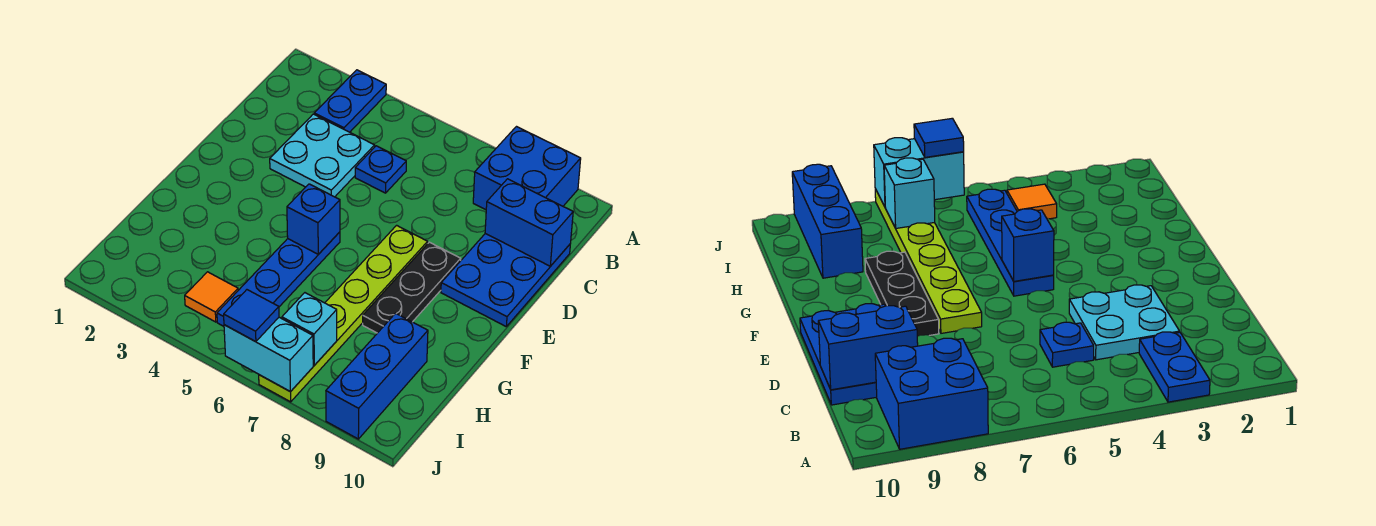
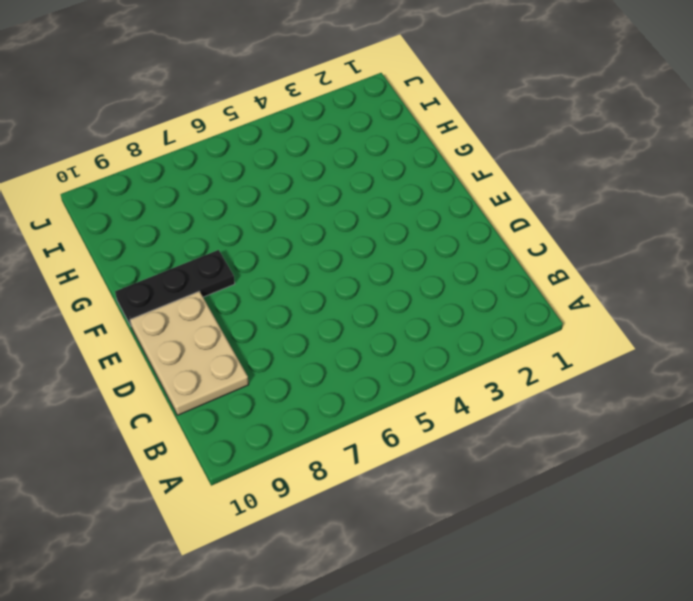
tan plate C9:E10 level 1 -> blue plate C9:E10 level 1
black plate F8:F10 level 1 -> black plate E8:G8 level 1
none -> blue plate A3:B3 level 1
none -> blue brick A8:B9 level 1
none -> cyan plate C3:D4 level 1

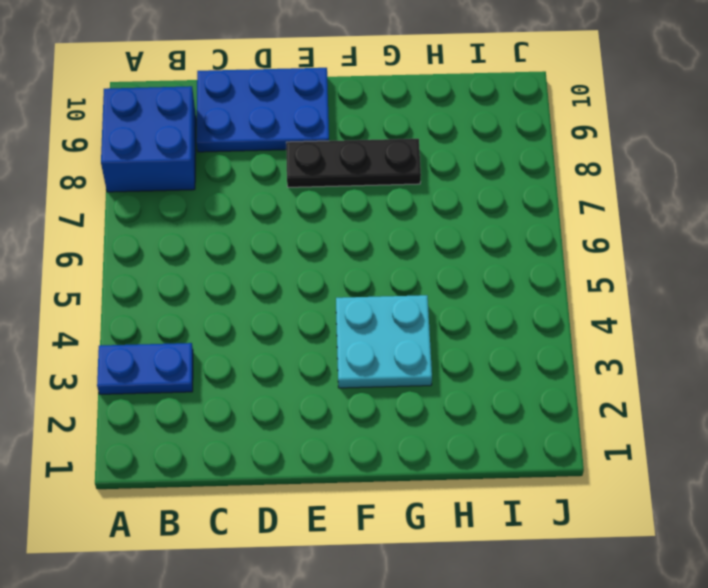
cyan plate F3:G4 level 1 -> cyan plate C3:D4 level 1
none -> blue plate C5 level 1
none -> lime plate E7:J7 level 1
none -> blue plate F5:I5 level 1

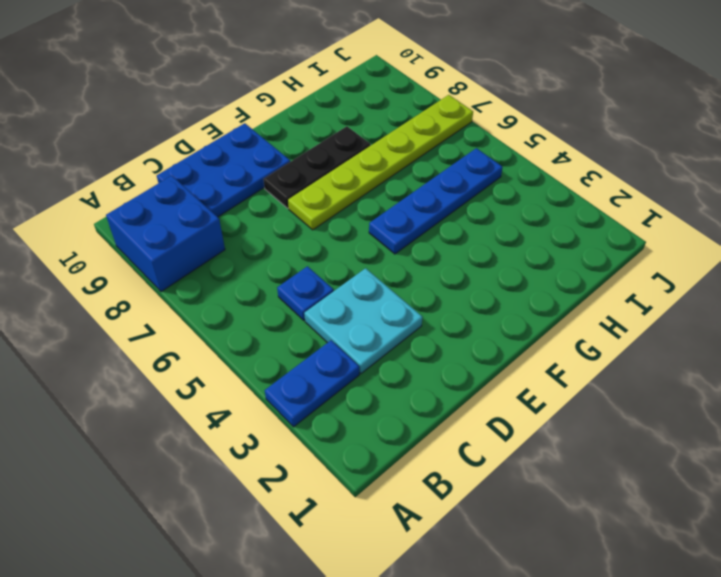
none -> blue brick H9:J9 level 1
none -> orange tile I4 level 1
none -> blue brick C9:C10 level 2

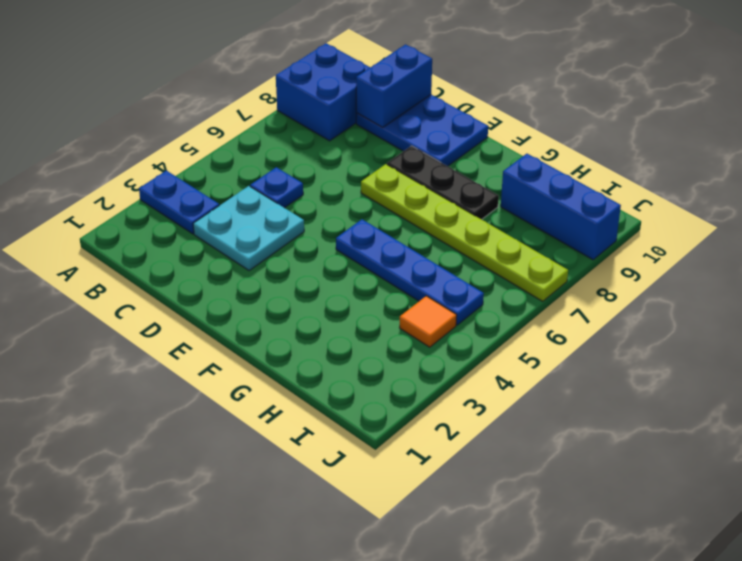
none -> blue brick F5 level 2
none -> cyan brick I7 level 2
none -> cyan brick J6:J7 level 2

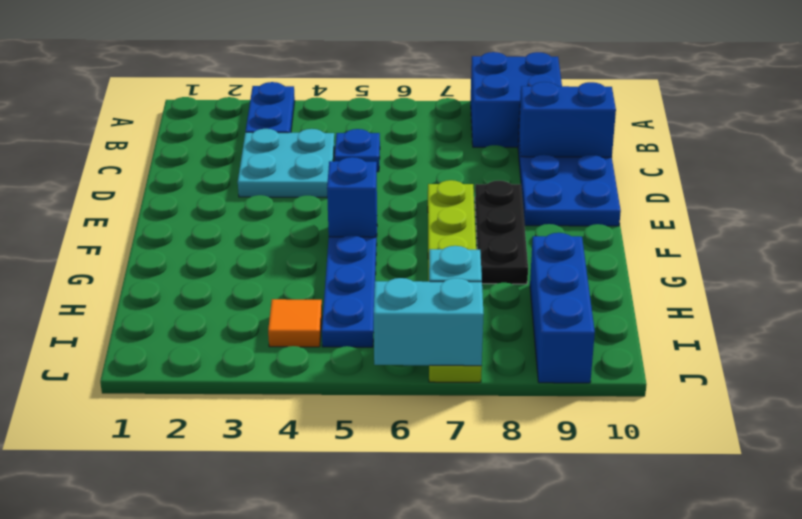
none -> blue tile J6 level 3

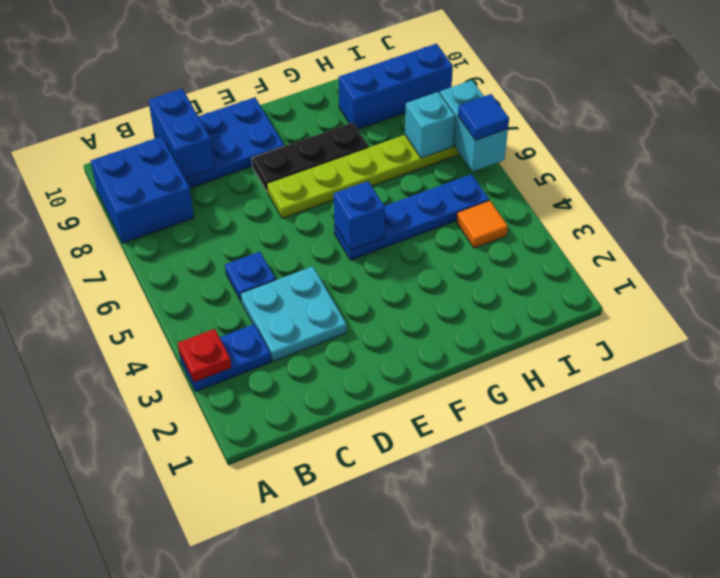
red plate A3 level 2 -> none

